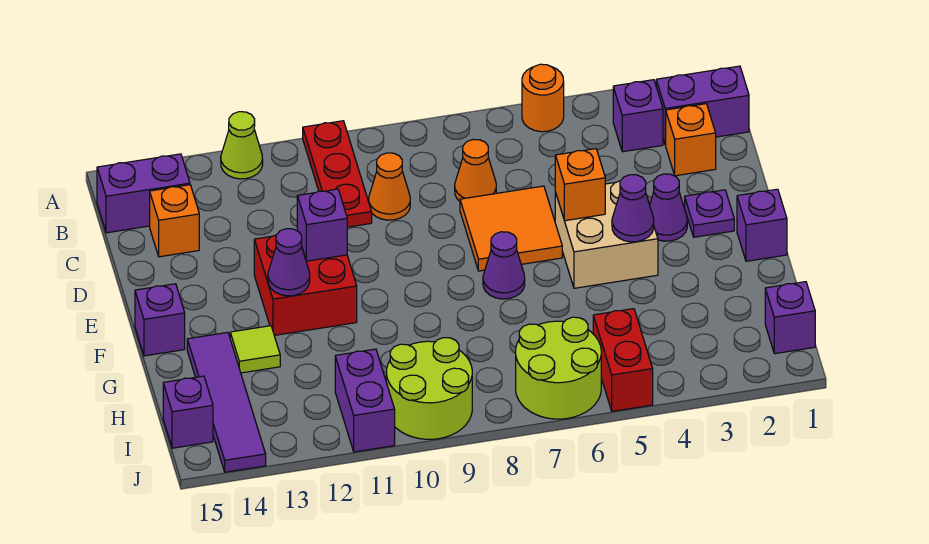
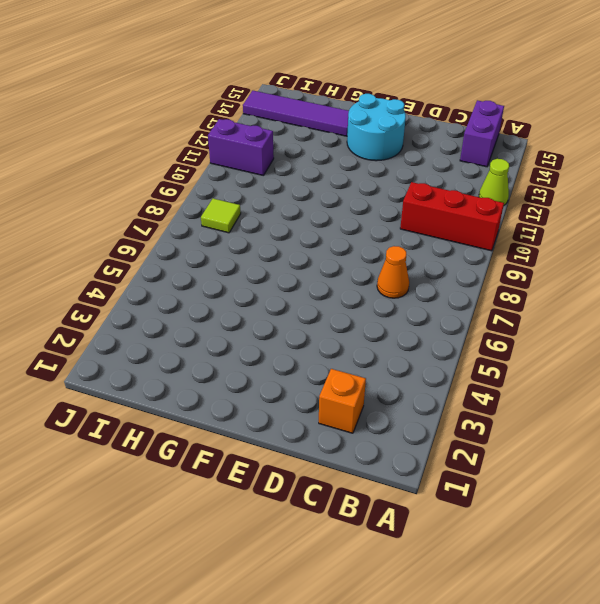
red brick A10:C10 level 1 -> red plate A10:C10 level 1
cyan round brick E13:F14 level 1 -> none
lime tile I8 level 1 -> lime tile G13 level 1
none -> orange round brick A5 level 1
none -> purple brick B1:B2 level 1
none -> purple brick B3 level 1
none -> orange cone C9 level 1

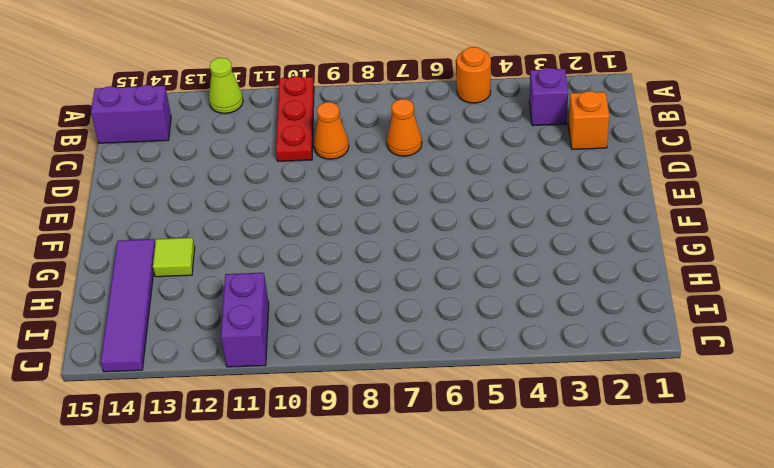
none -> purple brick B1:B2 level 1
none -> orange brick C14 level 1
none -> orange tile D6:E7 level 1
none -> purple plate E2 level 1

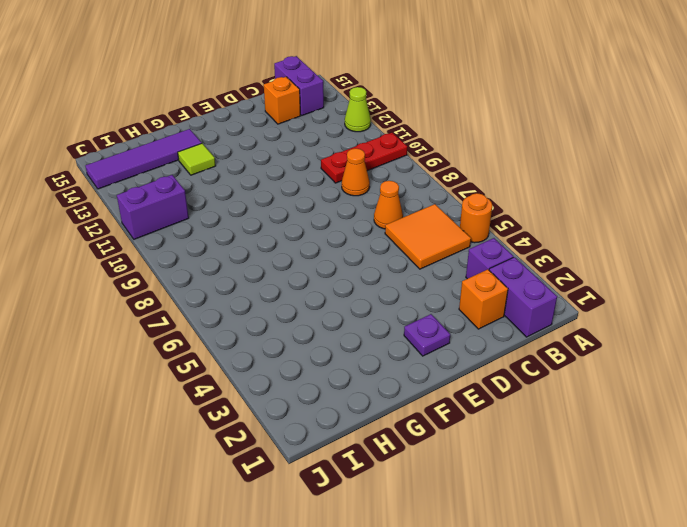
orange tile B5:C6 level 1 -> orange tile D6:E7 level 1
none -> purple cone E3 level 1
none -> tan brick E4:F5 level 1
none -> red brick E11:F12 level 1
none -> purple brick F1 level 1

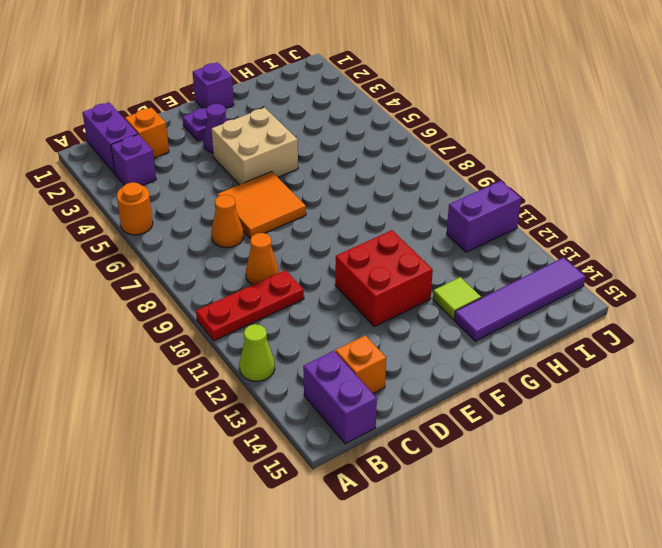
none -> purple cone F7 level 1
none -> purple brick F15 level 1
none -> purple brick I1 level 1
none -> red brick I5:J5 level 1

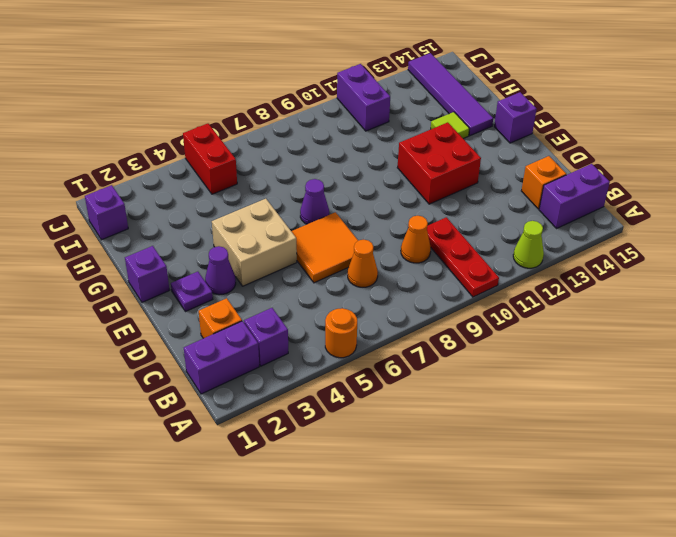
none -> lime round brick I6:J7 level 1
none -> lime round brick I9:J10 level 1
none -> purple brick I15 level 1
none -> orange brick E5 level 2

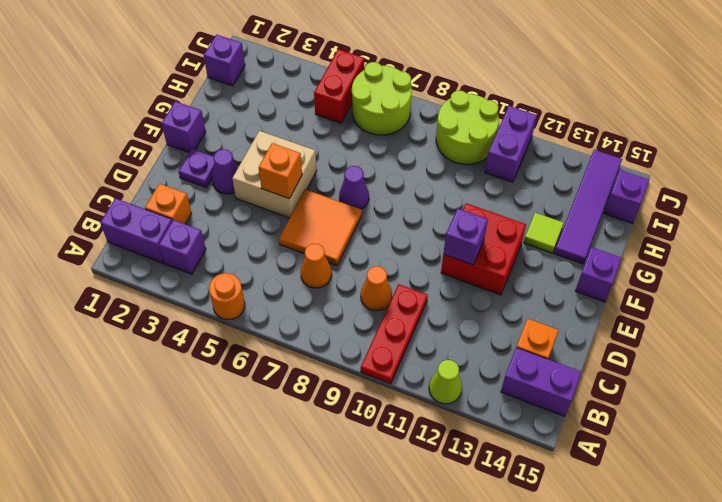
none -> purple cone F4 level 2
none -> purple cone F12 level 2

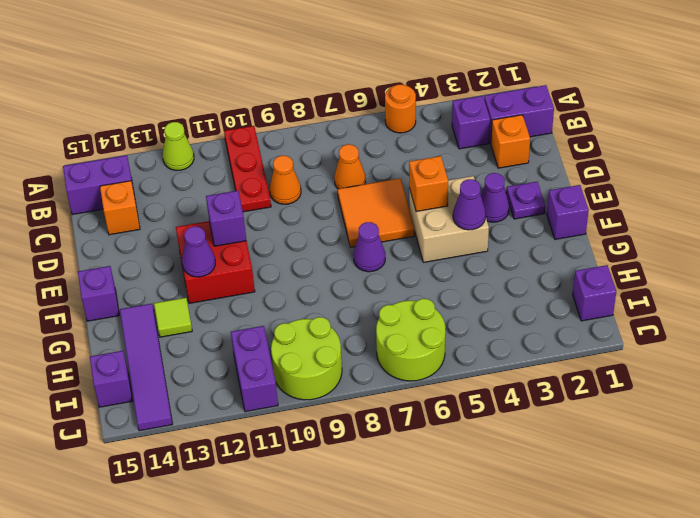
none -> red brick I5:J5 level 1

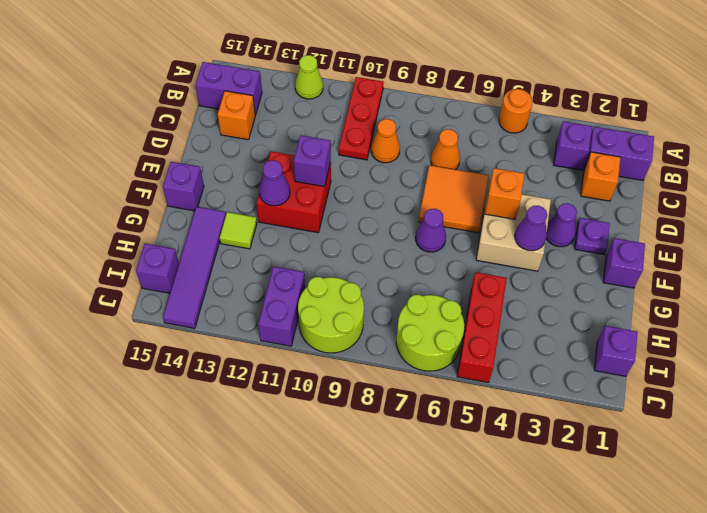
red brick H5:J5 level 1 -> red brick I5:J5 level 1

